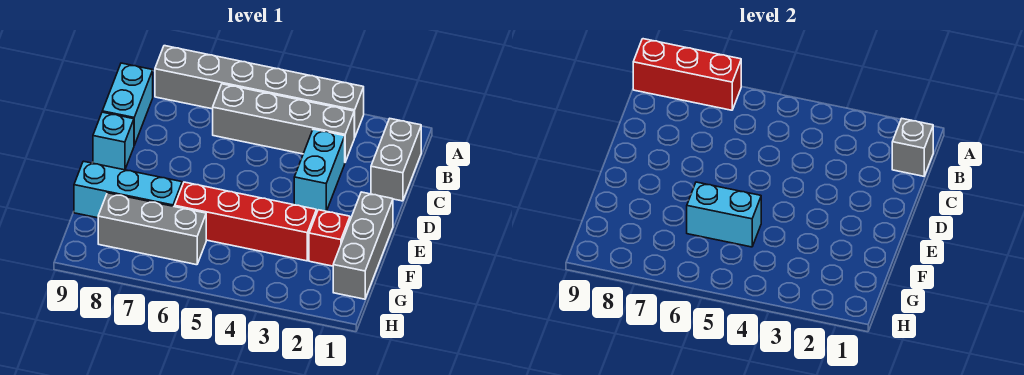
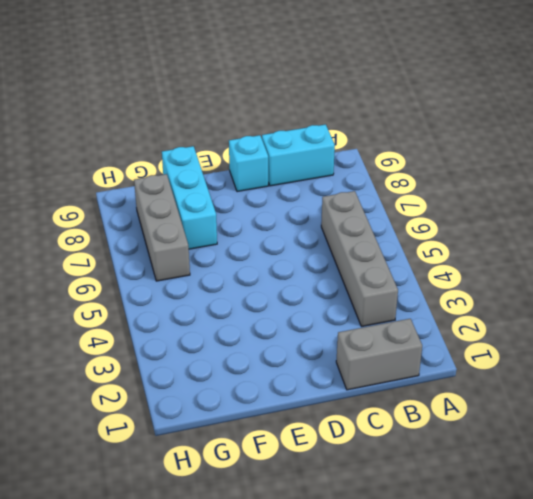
none -> grey brick A3:A8 level 1
none -> cyan brick C3:D3 level 1
none -> grey brick E1:G1 level 1

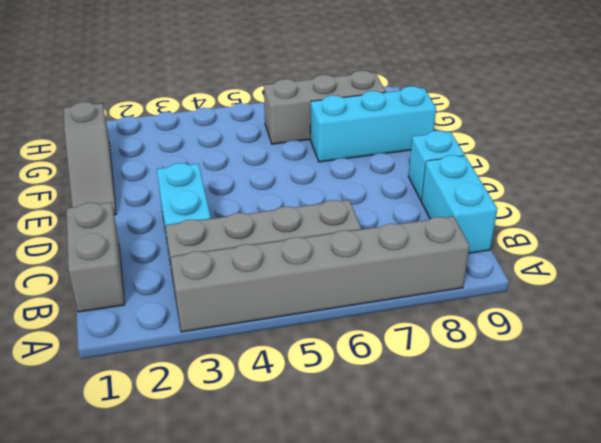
grey slope E1:G1 level 1 top G -> grey brick E1:G1 level 1
none -> red brick F2 level 1
none -> red brick F3:F6 level 1
none -> red brick A7:A9 level 2

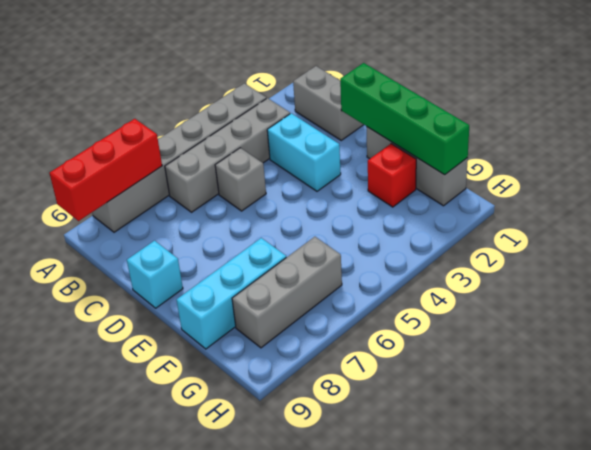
grey brick C5 level 1 -> grey brick B1 level 2
green brick D1:G1 level 2 -> none
none -> cyan brick B9:C9 level 1
none -> red brick F3:F6 level 1
none -> cyan brick F5:F6 level 2

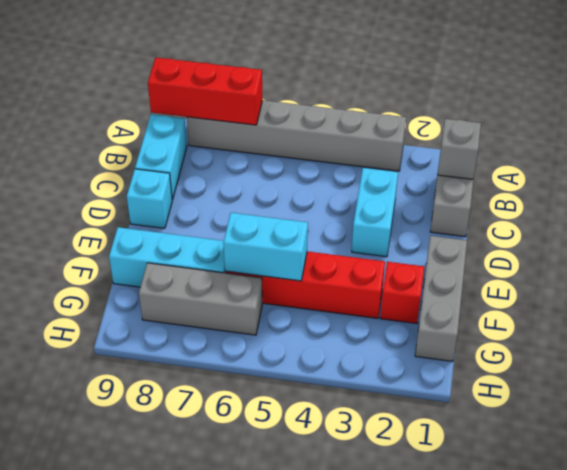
none -> grey brick B3:B6 level 1

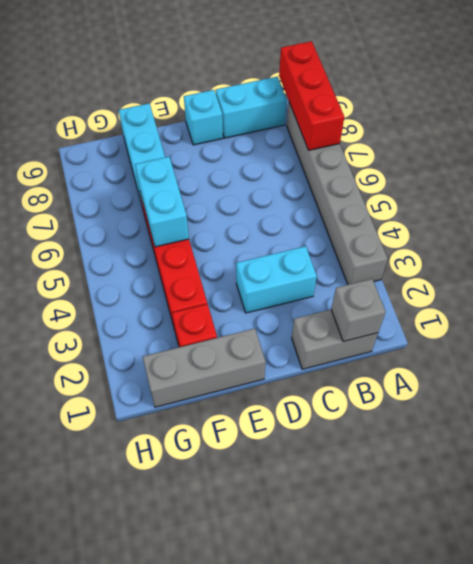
none -> grey brick B3:B6 level 1
none -> grey brick G6:G8 level 1

